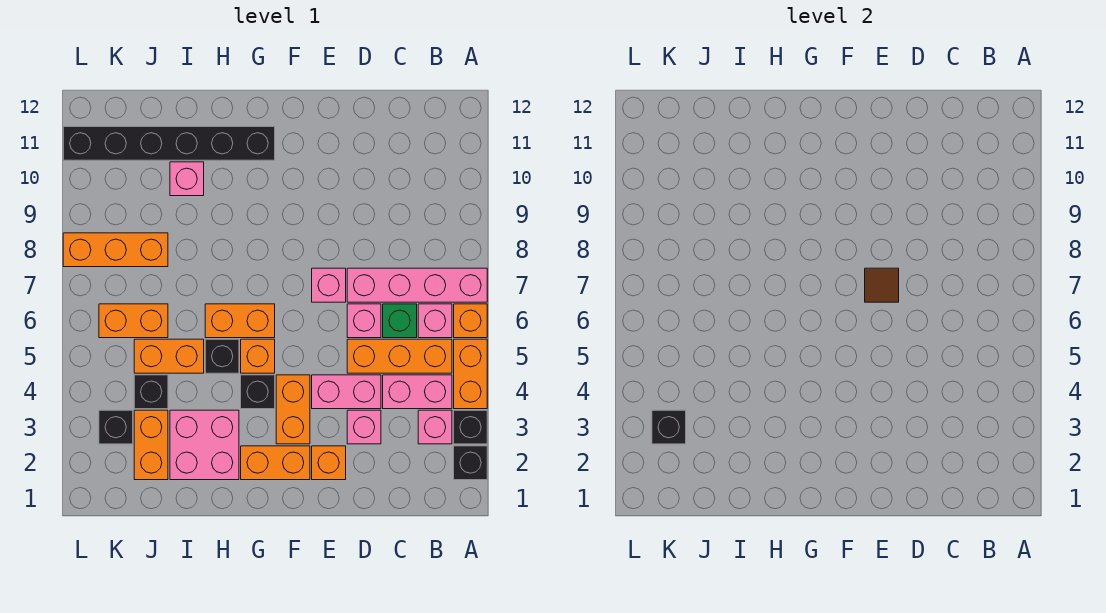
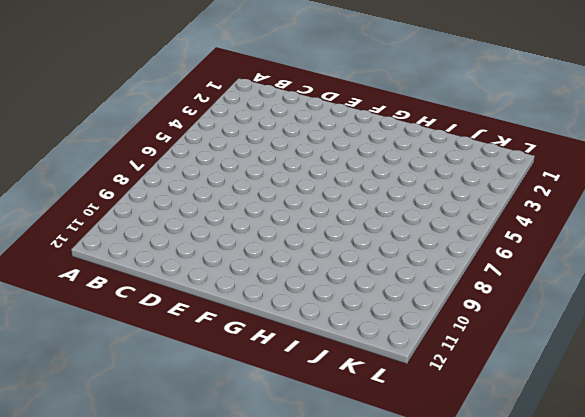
none -> black brick A2 level 1
none -> black brick A3 level 1
none -> orange brick A4:A5 level 1
none -> orange brick A6 level 1

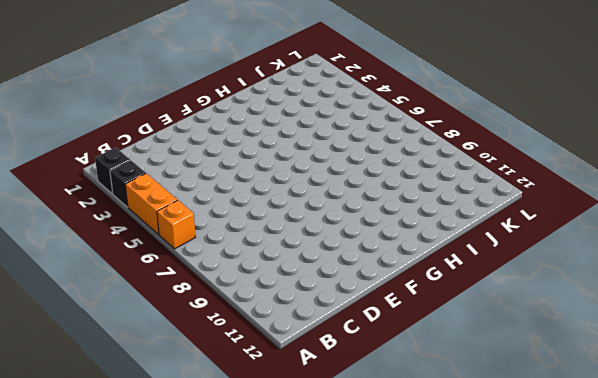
none -> pink brick A7:D7 level 1
none -> pink brick B3 level 1
none -> pink brick B4:C4 level 1
none -> orange brick B5:D5 level 1

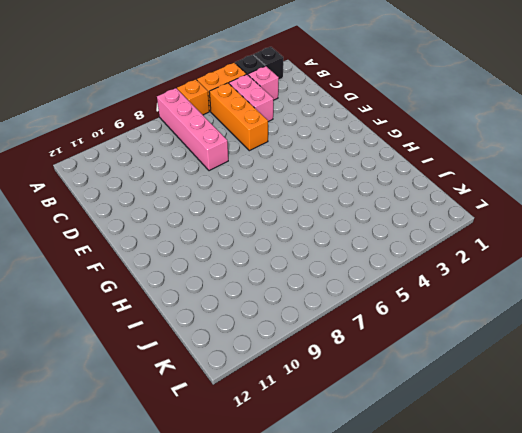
none -> pink brick B6 level 1
none -> green brick C6 level 1
none -> pink brick D3 level 1
none -> pink brick D4:E4 level 1

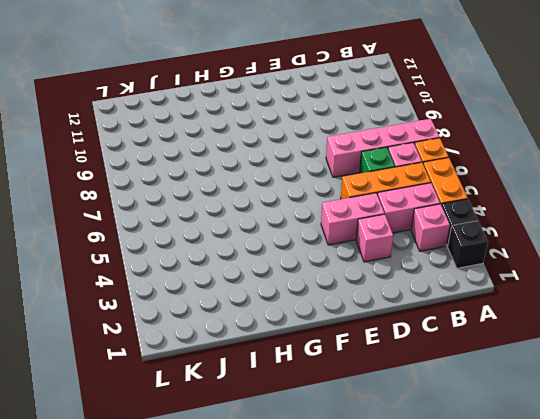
none -> pink brick D6 level 1
none -> orange brick E2 level 1
none -> pink brick E7 level 1
none -> orange brick F2:G2 level 1

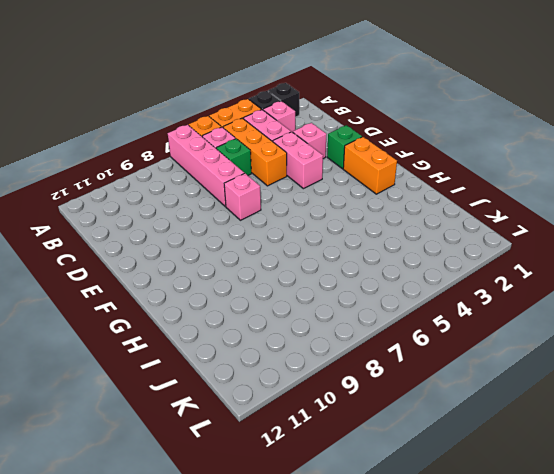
green brick E2 level 1 -> orange brick E2 level 1
none -> pink brick D6 level 1
none -> orange brick F3:F4 level 1
none -> black brick G4 level 1
none -> orange brick G5 level 1

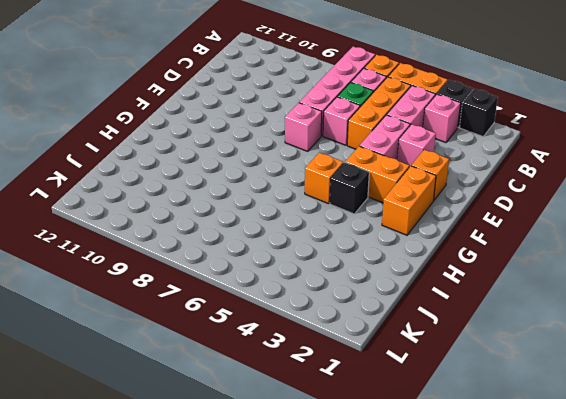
none -> orange brick G6:H6 level 1
none -> black brick G11:L11 level 1
none -> pink brick H2:I3 level 1
none -> black brick H5 level 1

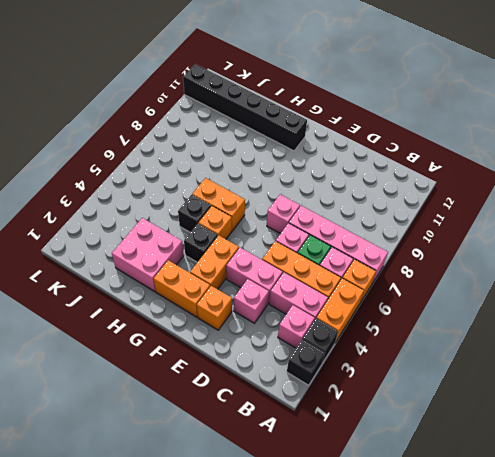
none -> orange brick I5:J5 level 1
none -> pink brick I10 level 1
none -> orange brick J2:J3 level 1
none -> black brick J4 level 1

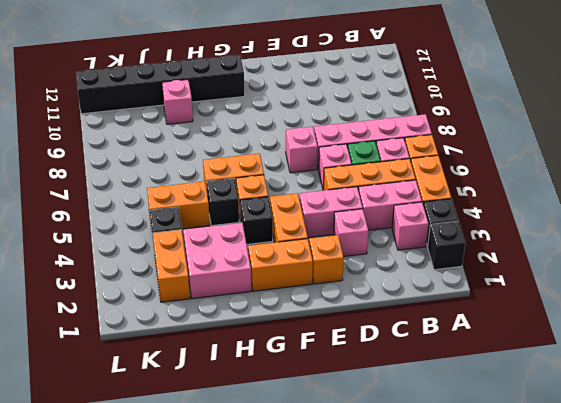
none -> orange brick J6:K6 level 1
none -> orange brick J8:L8 level 1
none -> black brick K3 level 1
none -> brown tile E7 level 2

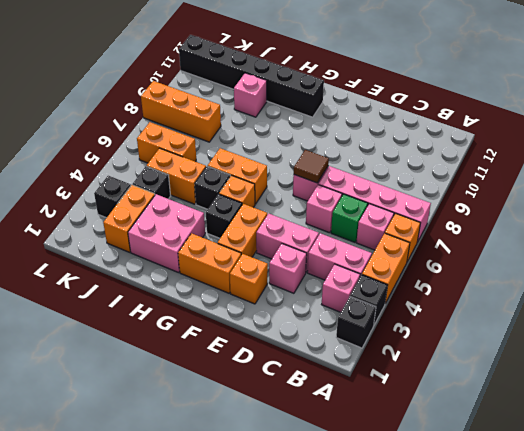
none -> orange brick B5:D5 level 1
none -> black brick K3 level 2

